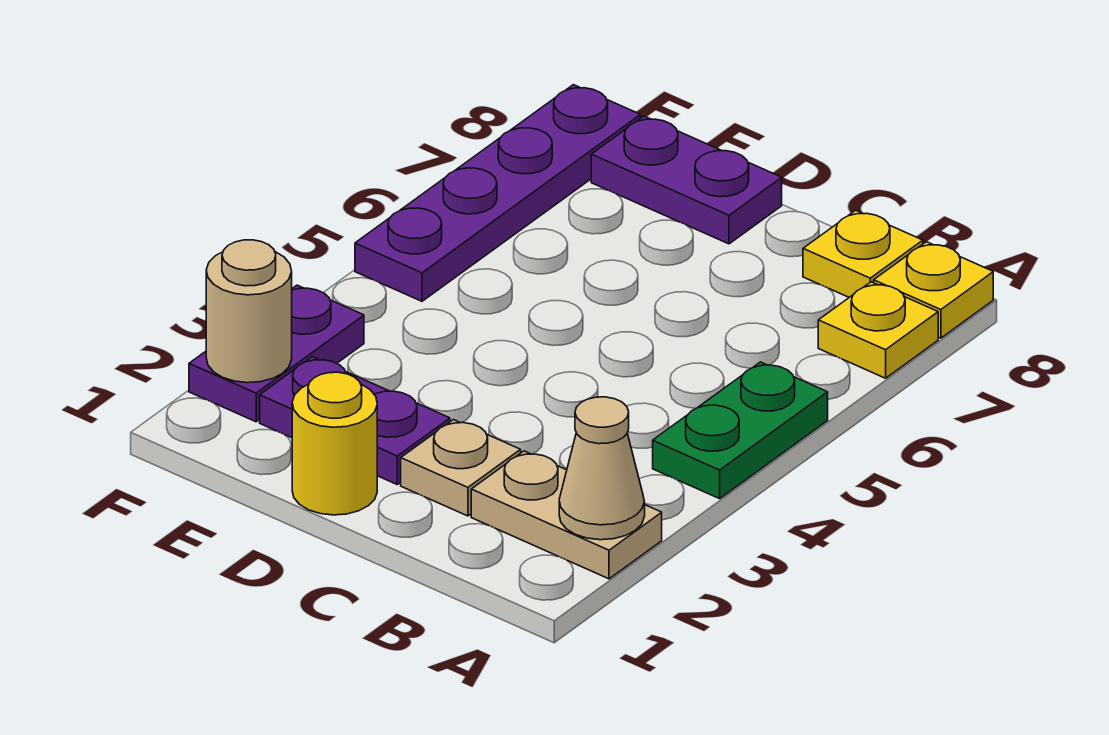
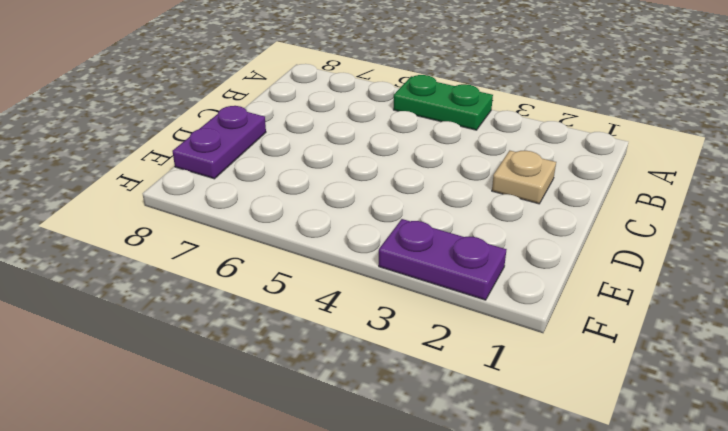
none -> tan plate A2:B2 level 1
none -> yellow plate A7 level 1
none -> yellow plate A8 level 1

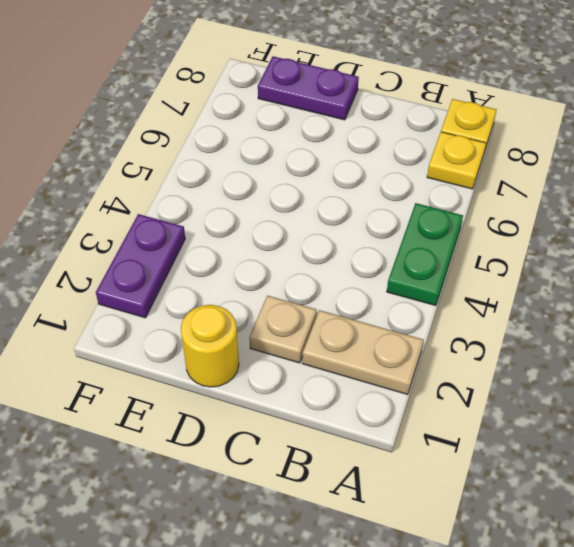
none -> yellow plate B8 level 1
none -> purple plate D2:E2 level 1
none -> purple plate F5:F8 level 1

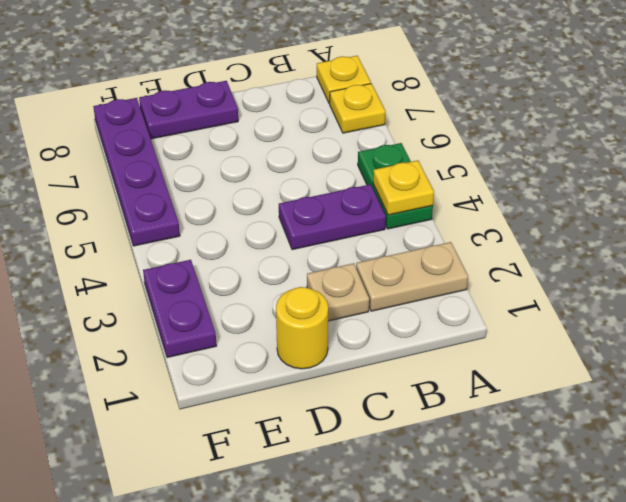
yellow plate A4 level 2 -> yellow plate B8 level 1
purple plate B4:C4 level 1 -> purple plate D2:E2 level 1
none -> tan cone A2 level 2
none -> tan round brick F2 level 2

